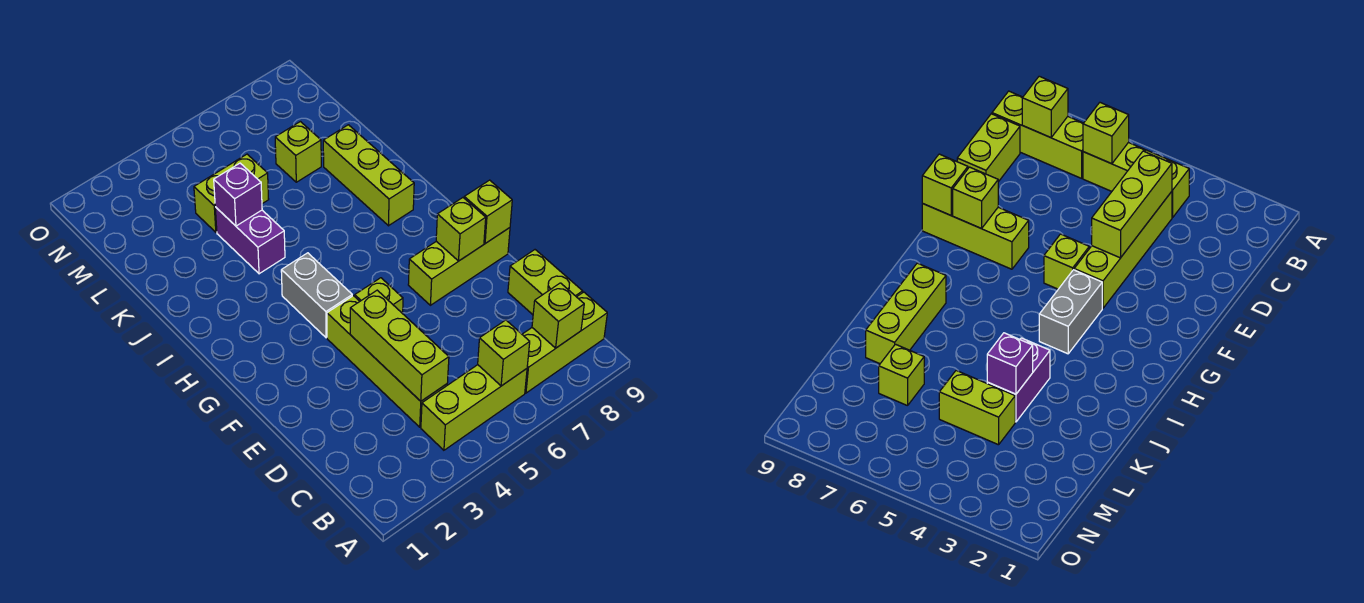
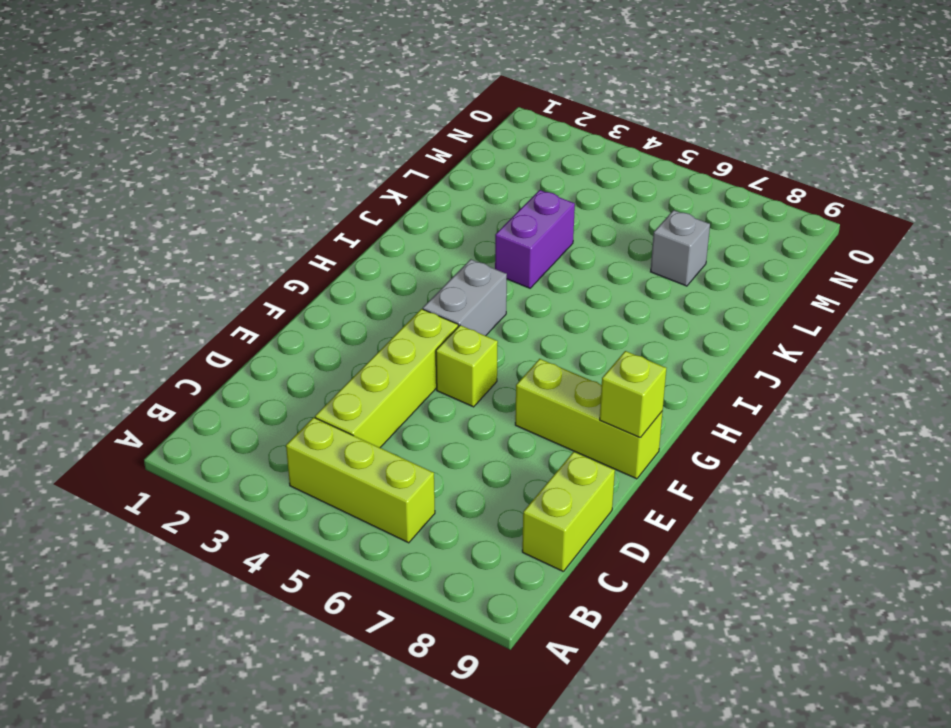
grey brick L7 level 1 -> lime brick L7 level 1
none -> lime brick B7:B9 level 1
none -> lime brick I8:K8 level 1
none -> lime brick L4:L5 level 1

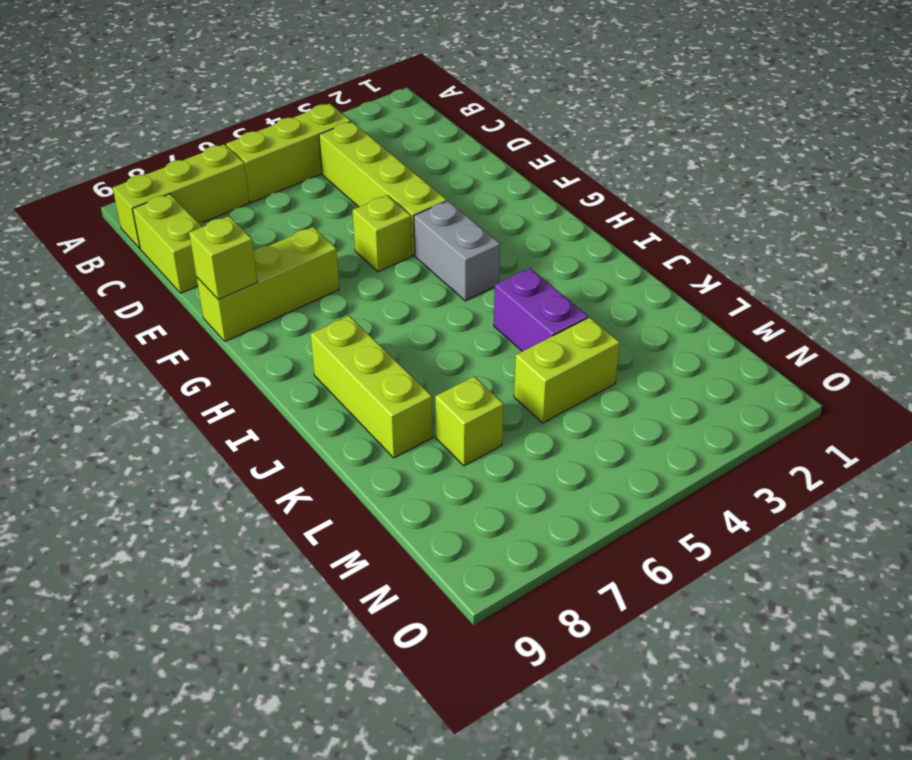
none -> lime brick B6 level 2
none -> lime brick B8 level 2
none -> lime brick C4:E4 level 2

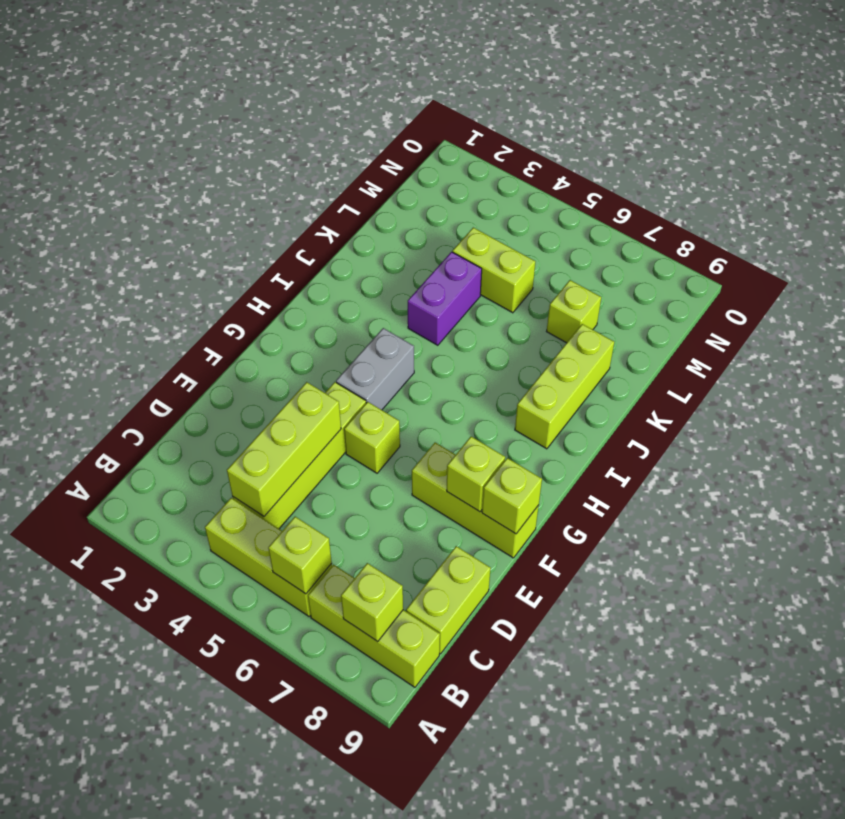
none -> purple brick K4 level 2

